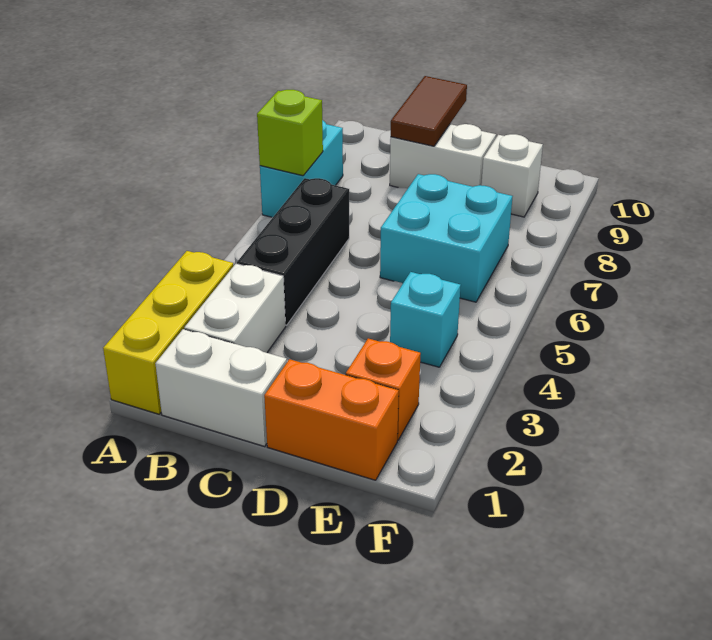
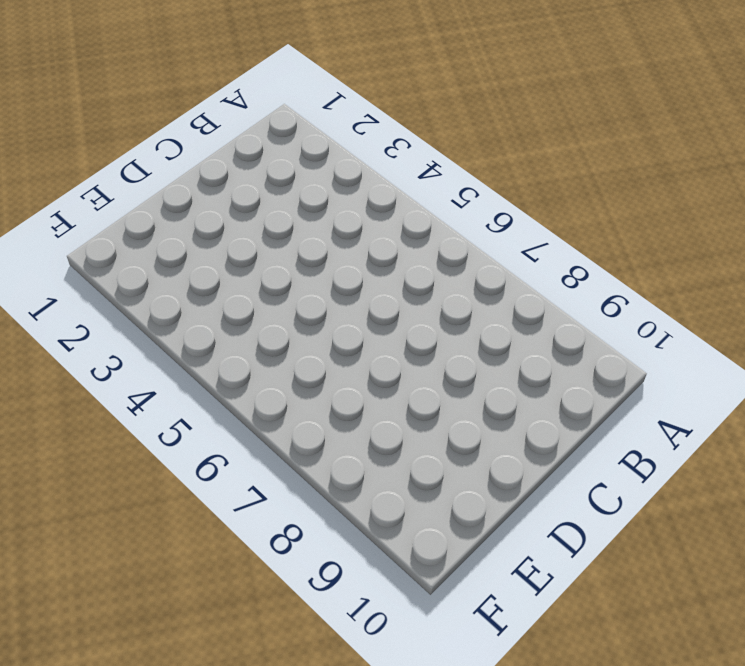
none -> yellow brick A1:A3 level 1
none -> cyan brick A7:A8 level 1
none -> white brick B1:C1 level 1

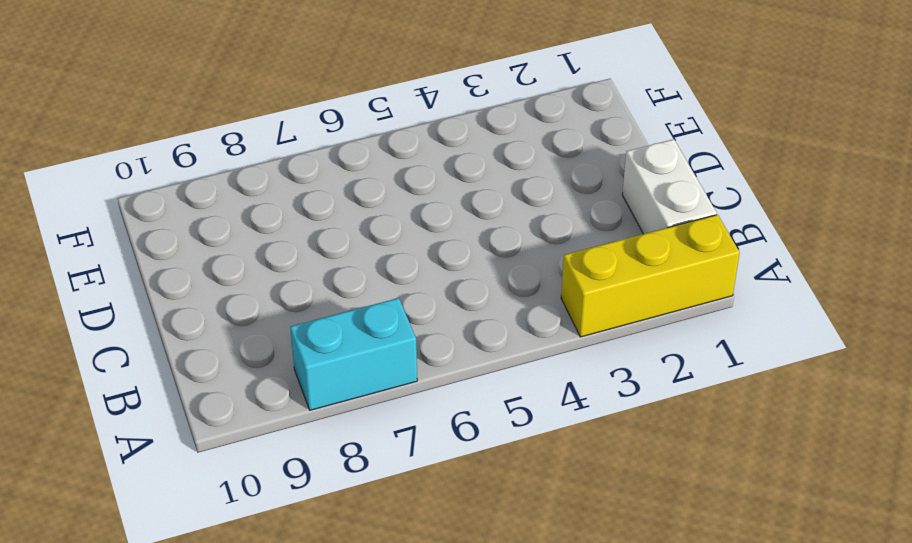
none -> white brick B2:B3 level 1
none -> black brick B4:B6 level 1
none -> white brick C9:D9 level 1

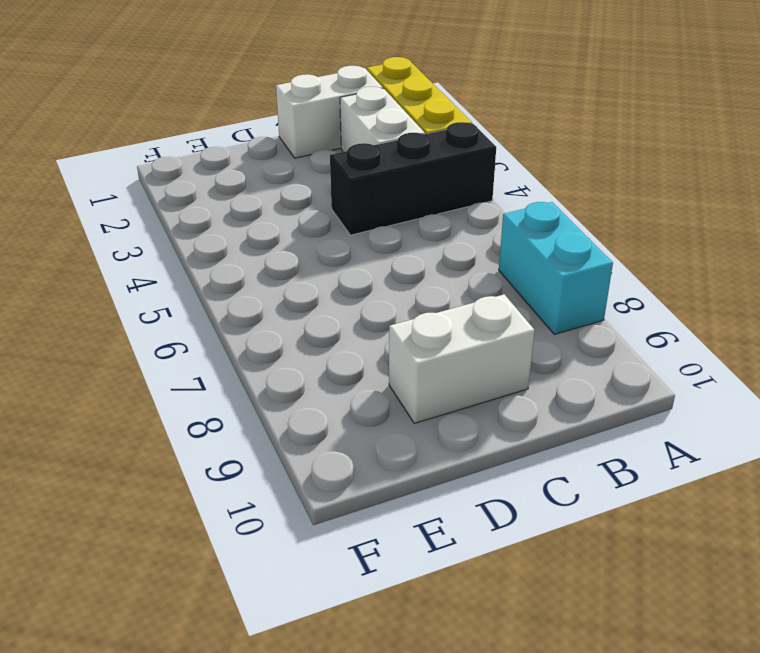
black brick A4:C4 level 1 -> black brick B4:B6 level 1
none -> orange brick D1:E1 level 1
none -> cyan brick D6:E7 level 1
none -> orange brick E2 level 1

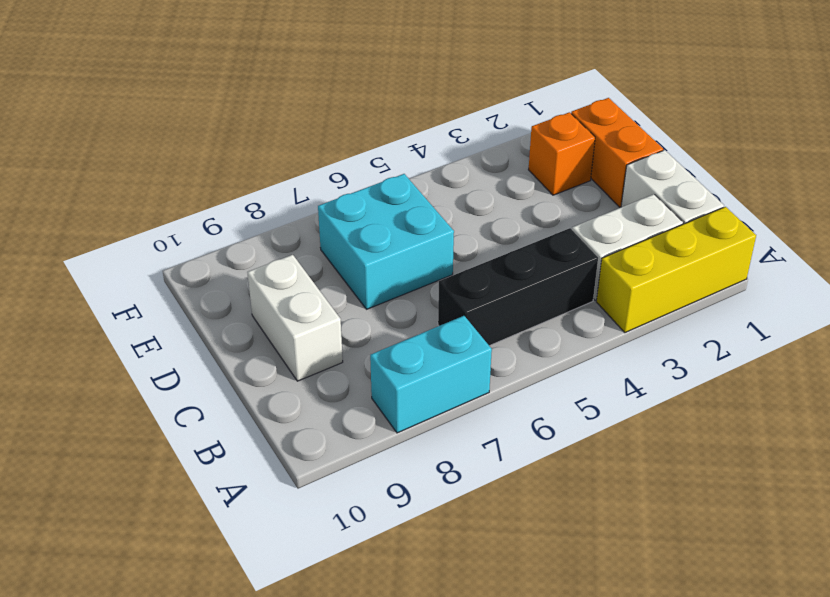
none -> cyan brick E4 level 1
none -> white brick E9 level 1
none -> lime brick A7 level 2

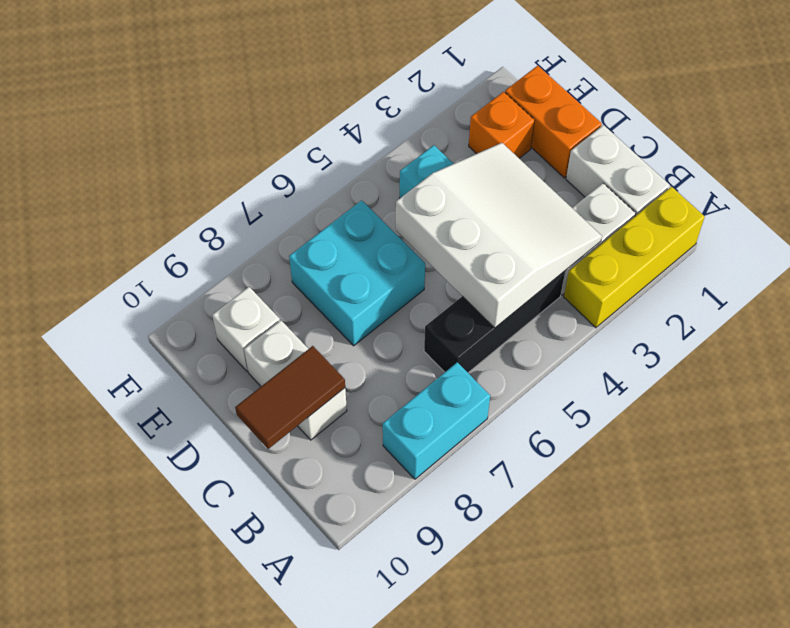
white slope B3:D5 level 2 top 5 -> none
none -> lime brick A7 level 2

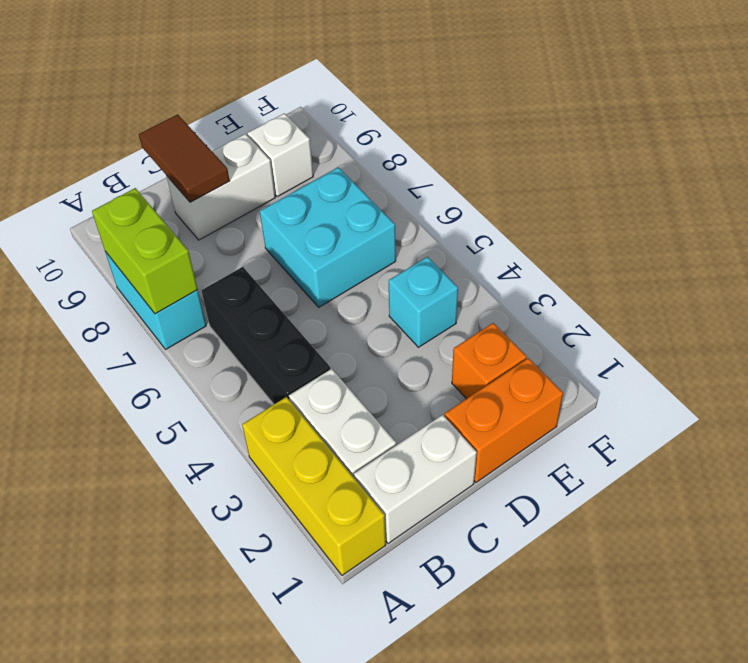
lime brick A7:A8 level 2 -> lime brick A7 level 2

